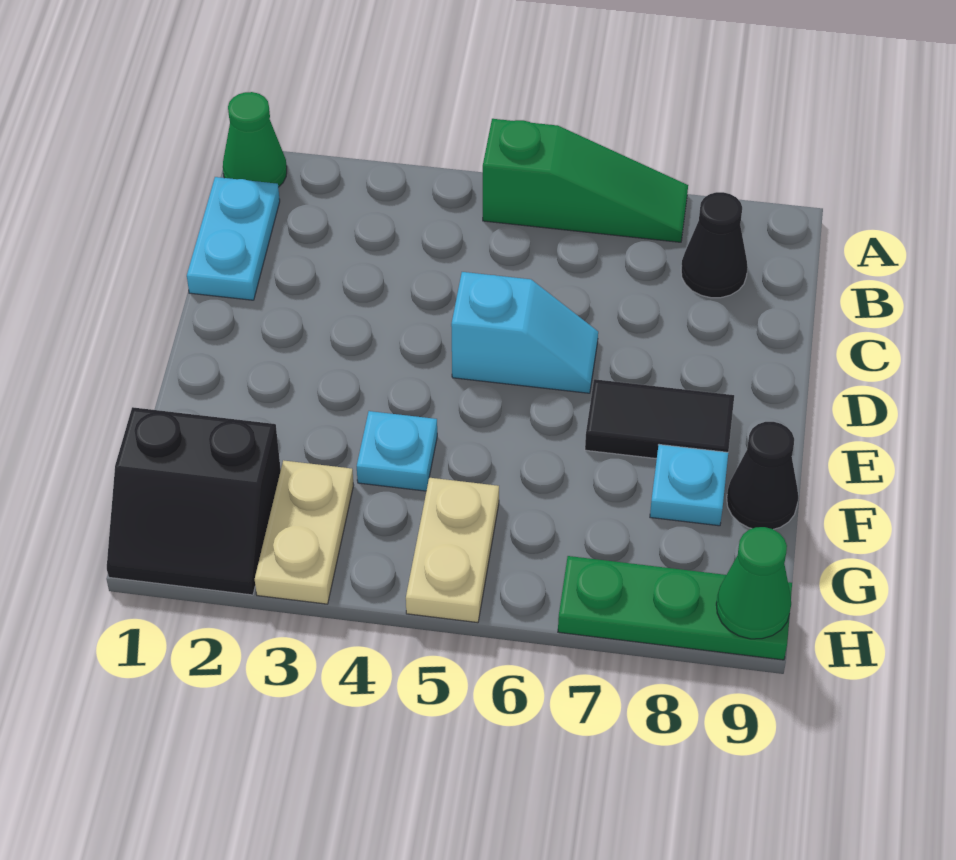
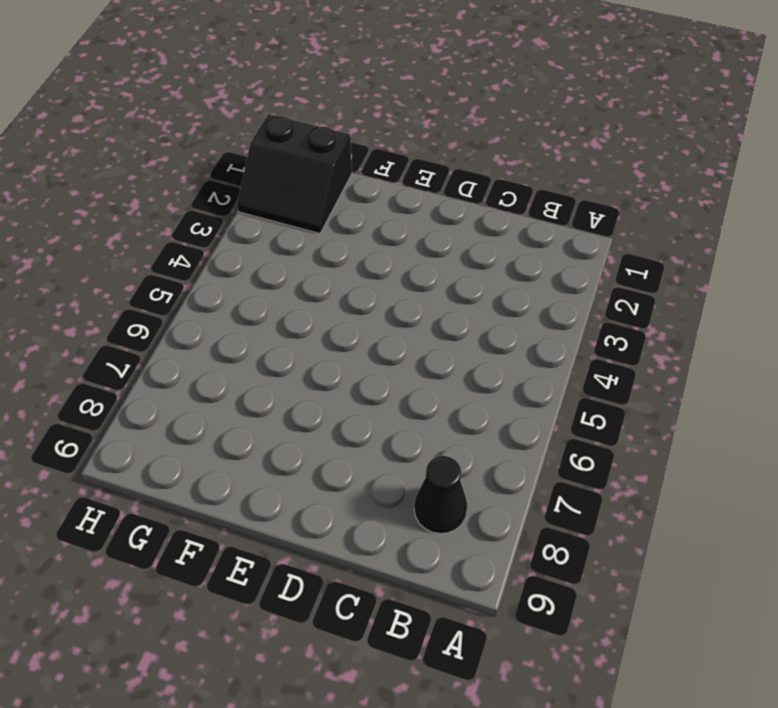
black slope G1:H2 level 1 top 1 -> black slope G1:H2 level 1 top G
none -> green cone A1 level 1
none -> green slope A5:A7 level 1 top 5
none -> cyan plate B1:C1 level 1

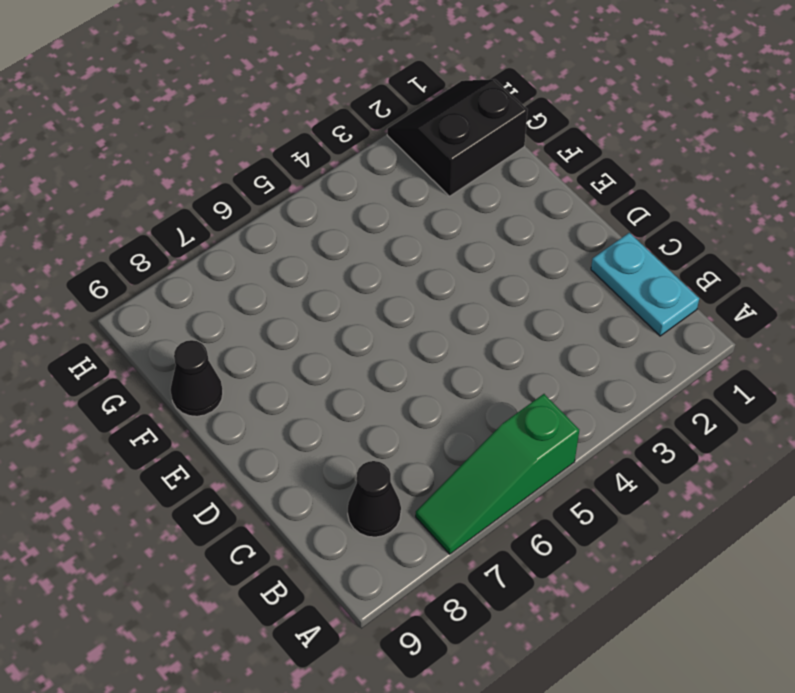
none -> green cone A1 level 1
none -> cyan slope D5:D6 level 1 top 5
none -> black tile E7:E8 level 1

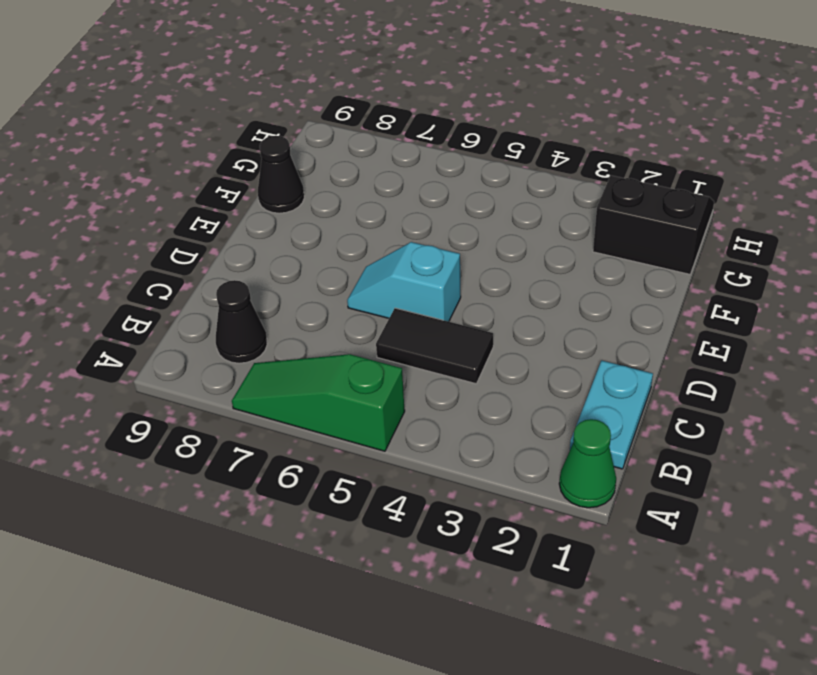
black tile C4:C5 level 1 -> black tile E7:E8 level 1
none -> cyan plate F4 level 1
none -> cyan plate F8 level 1
none -> tan plate G3:H3 level 1

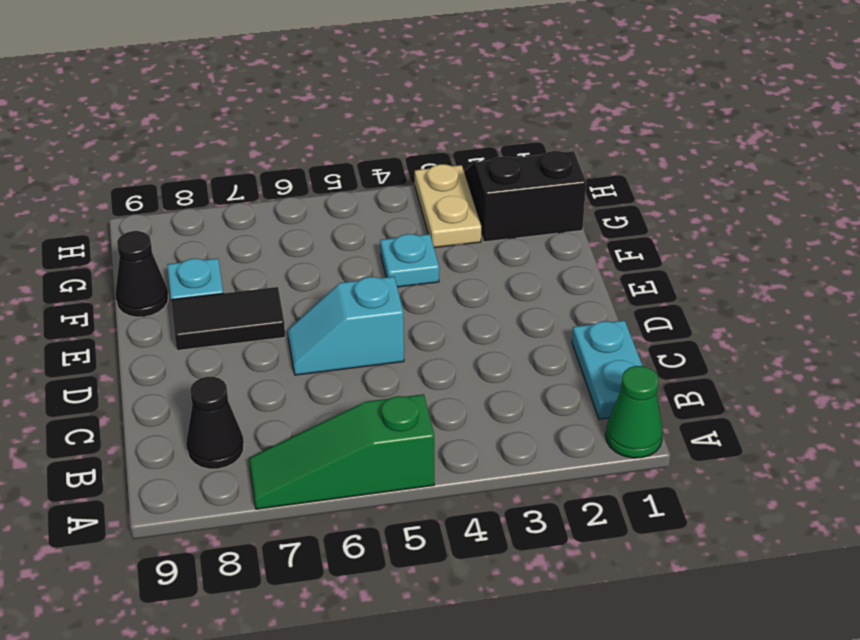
none -> tan plate G5:H5 level 1
none -> green plate H7:H9 level 1
none -> green cone H9 level 2

